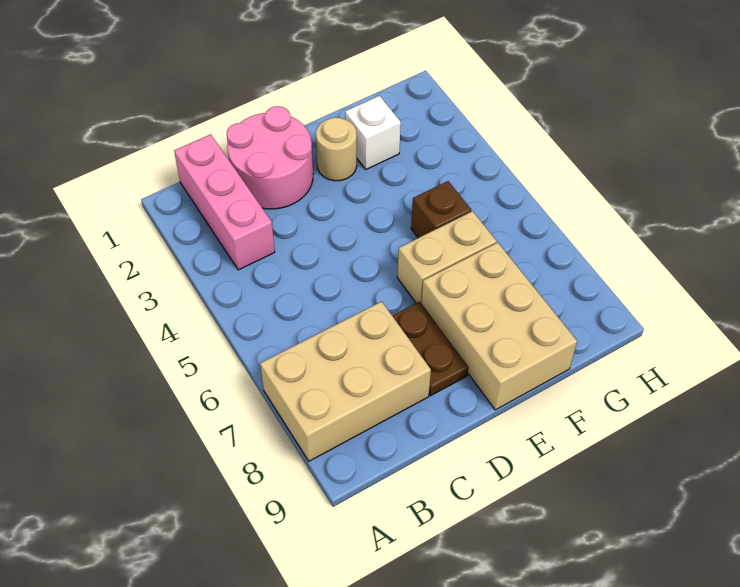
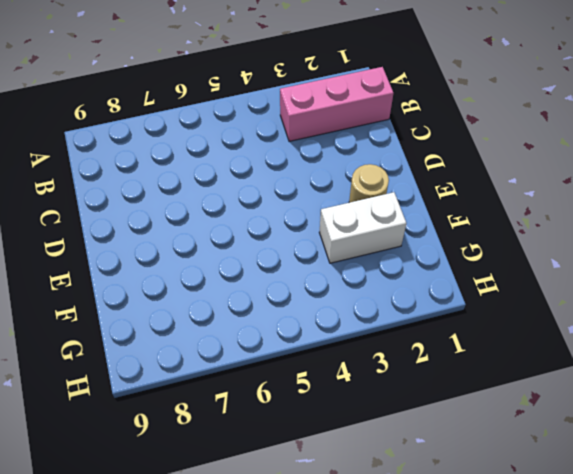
white brick F2:F3 level 1 -> white brick F2 level 1
none -> tan brick A7:C8 level 1
none -> pink round brick C1:D2 level 1

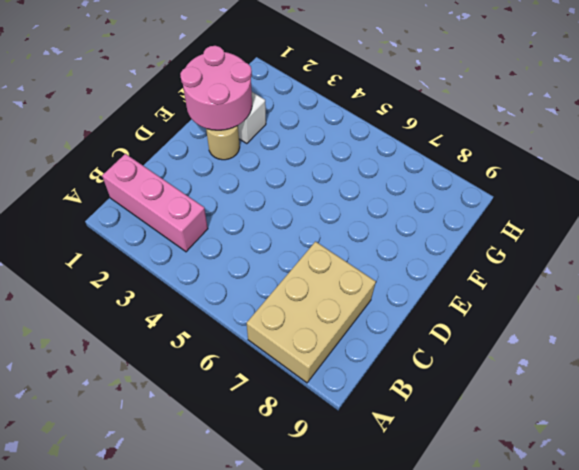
pink round brick E1:F2 level 2 -> pink round brick C1:D2 level 1
none -> brown plate D7:D8 level 1
none -> tan brick E6:F6 level 1

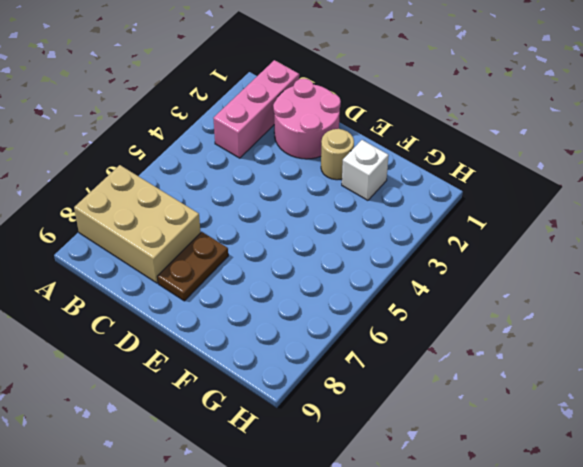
none -> tan brick E6:F6 level 1
none -> tan brick E7:F9 level 1

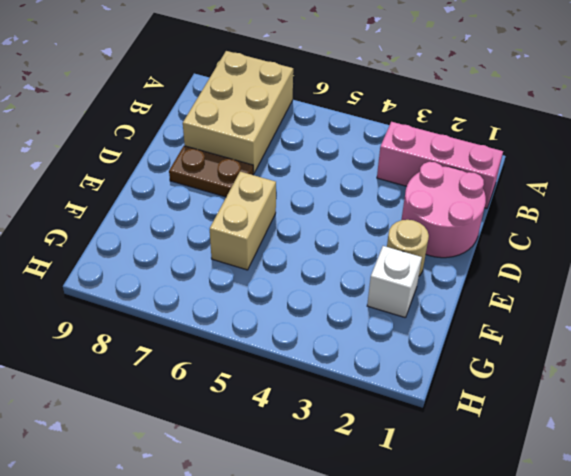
none -> tan brick E7:F9 level 1
none -> brown brick F5 level 1

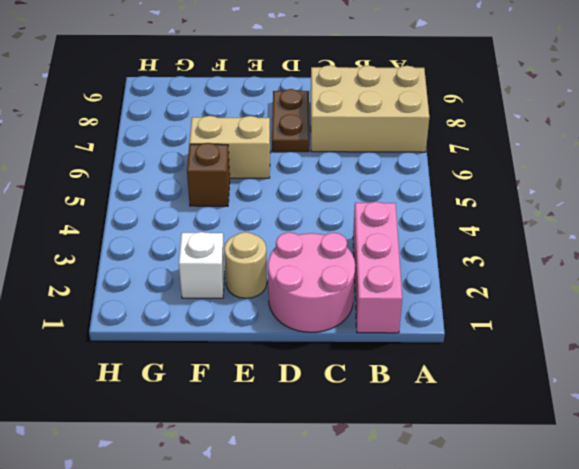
none -> tan brick E7:F9 level 1

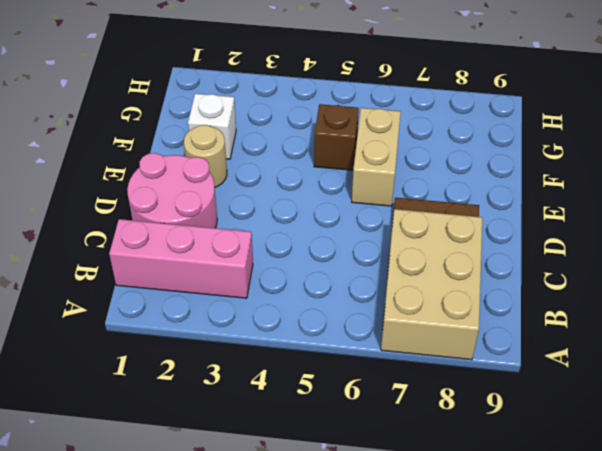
none -> tan brick E7:F9 level 1

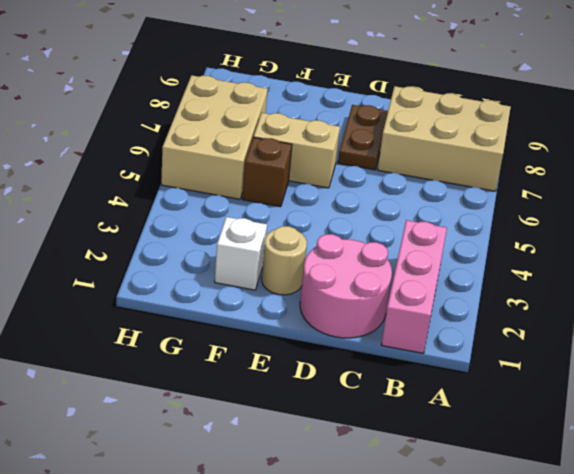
tan brick G5:H7 level 1 -> tan brick E7:F9 level 1

